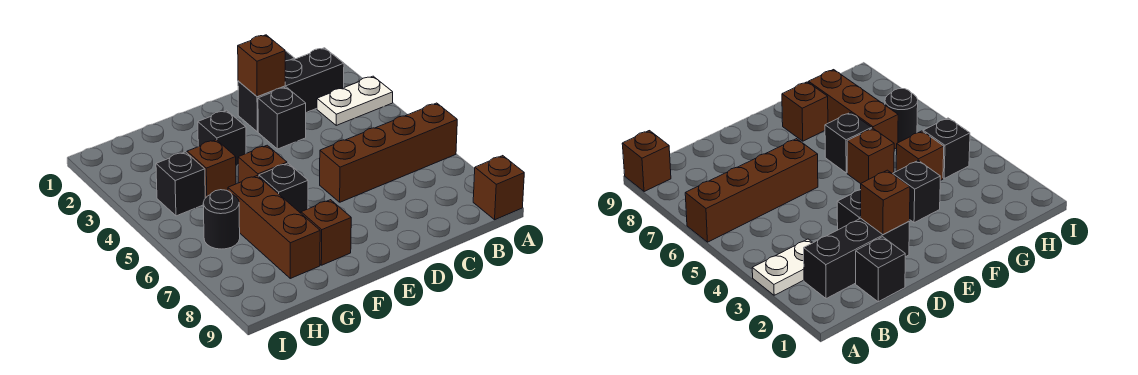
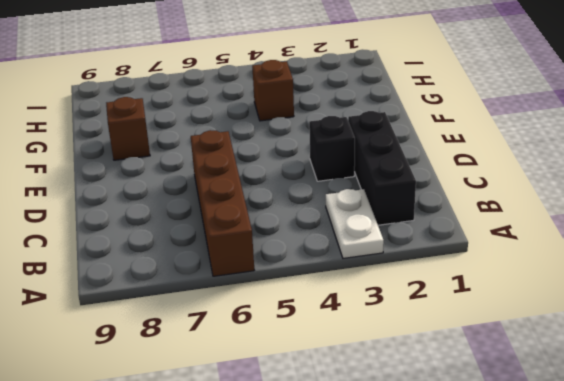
none -> brown brick A9 level 1
none -> black brick C1 level 1
none -> black brick F3 level 1

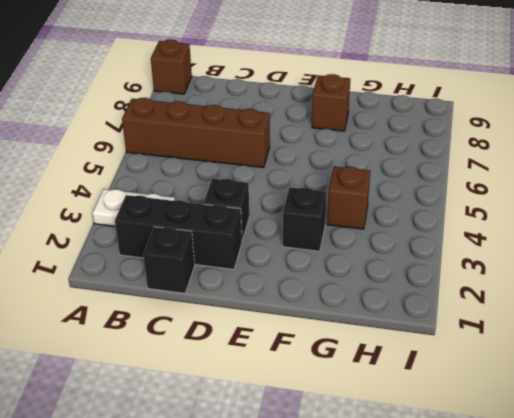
none -> brown brick F5 level 1
none -> black brick F6 level 1
none -> brown brick G6:G8 level 1

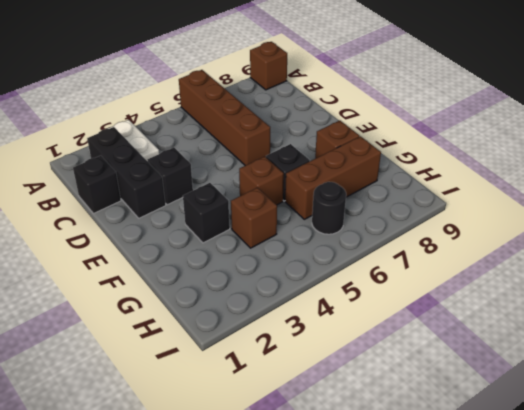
none -> black brick H4 level 1
none -> brown brick D2 level 2

